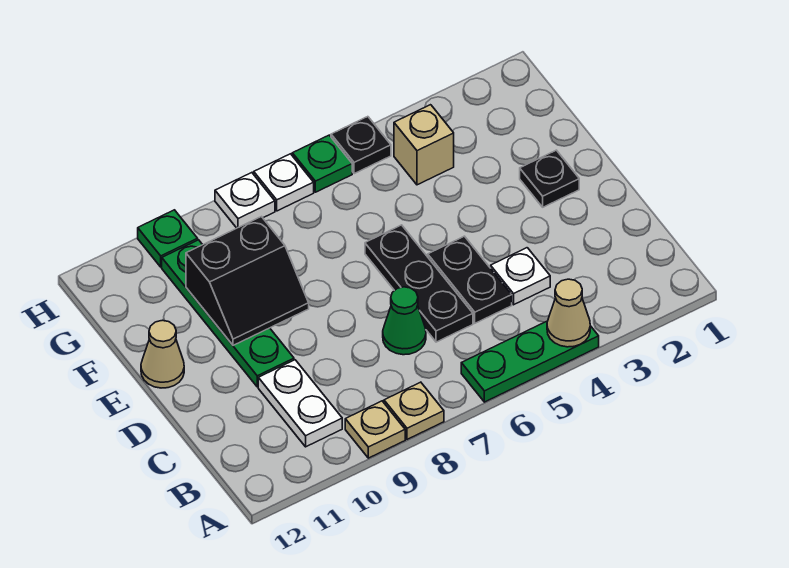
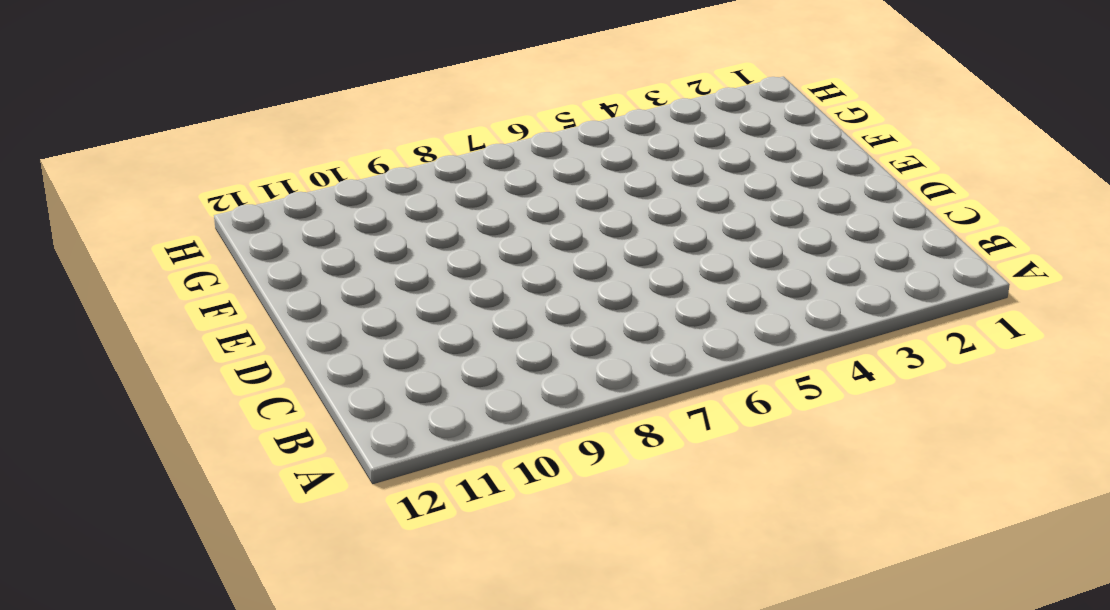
none -> green plate A4:A6 level 1
none -> tan plate A8 level 1
none -> tan plate A9 level 1

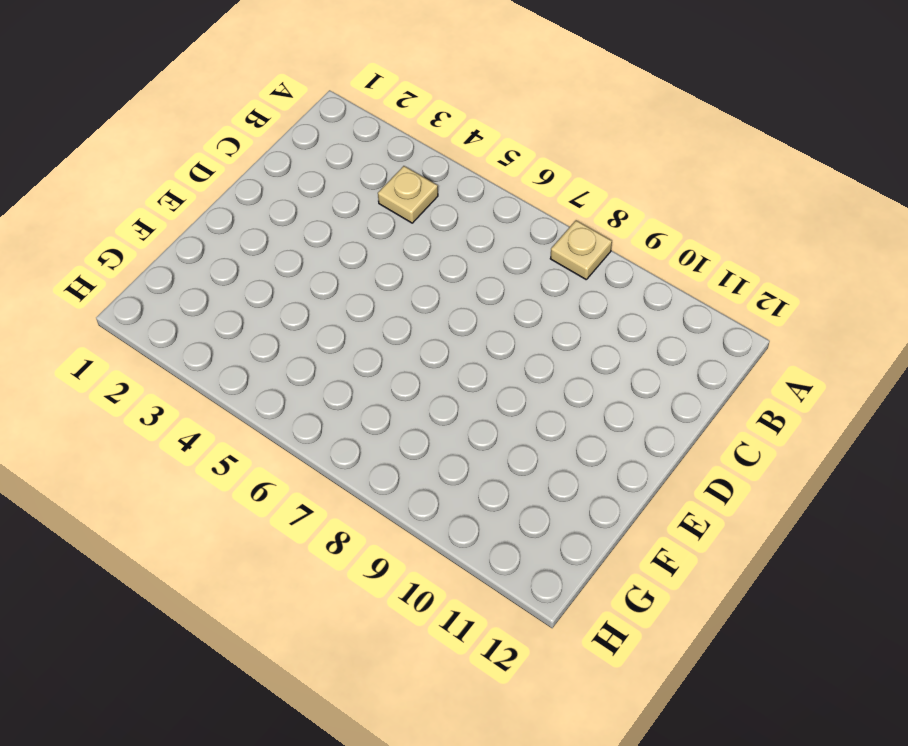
tan plate B4 level 1 -> tan plate A9 level 1
none -> green plate A4:A6 level 1
none -> white plate B10:C10 level 1
none -> white plate C4 level 1

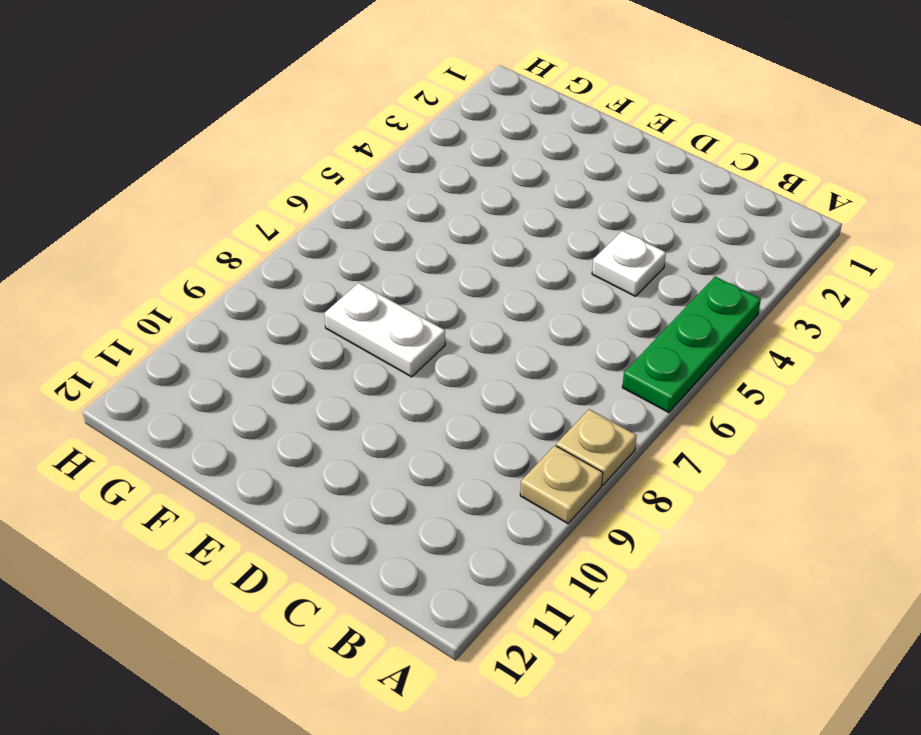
white plate E8:F8 level 1 -> white plate B10:C10 level 1
none -> black plate C5:D5 level 1
none -> black plate C6:E6 level 1
none -> green cone C7 level 1

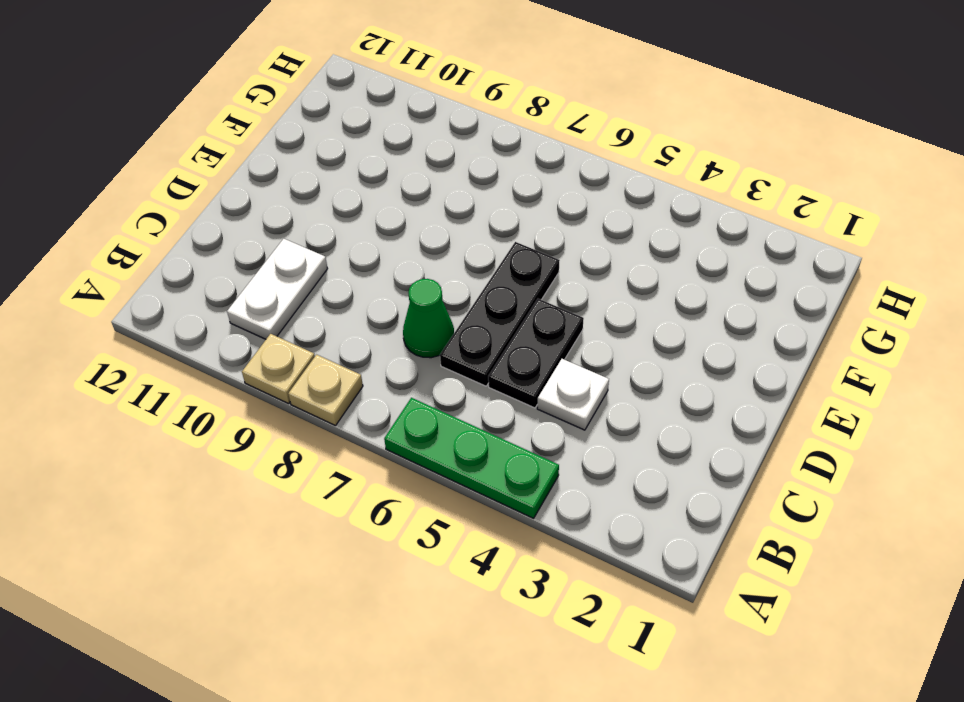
none -> green plate D10:G10 level 1
none -> black plate E2 level 1
none -> tan cone E12 level 1

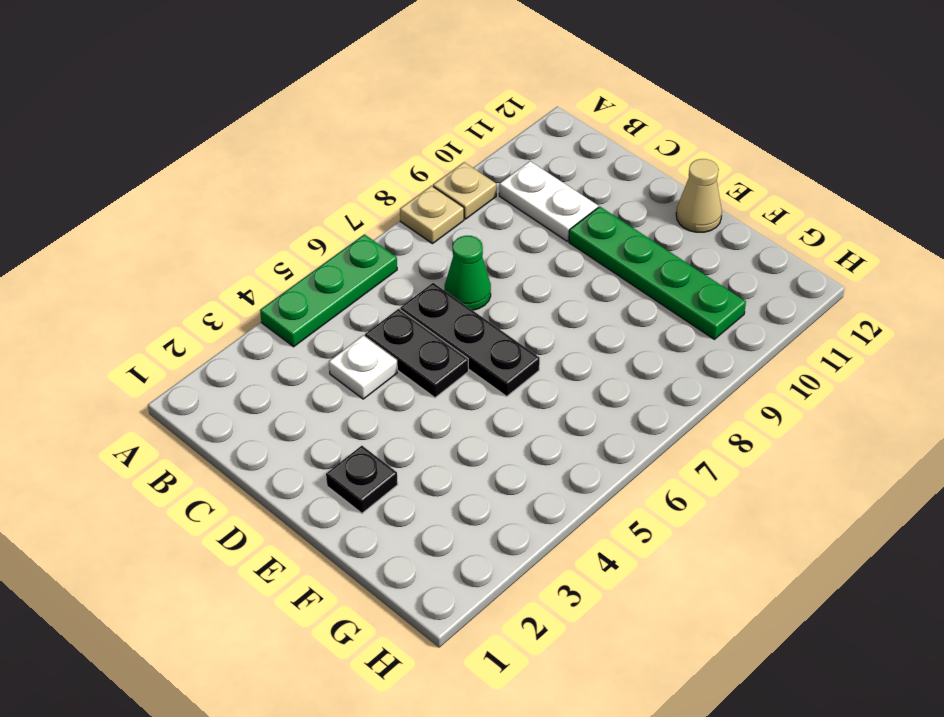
none -> tan brick G4 level 1
none -> black plate H5 level 1
none -> green plate H6 level 1

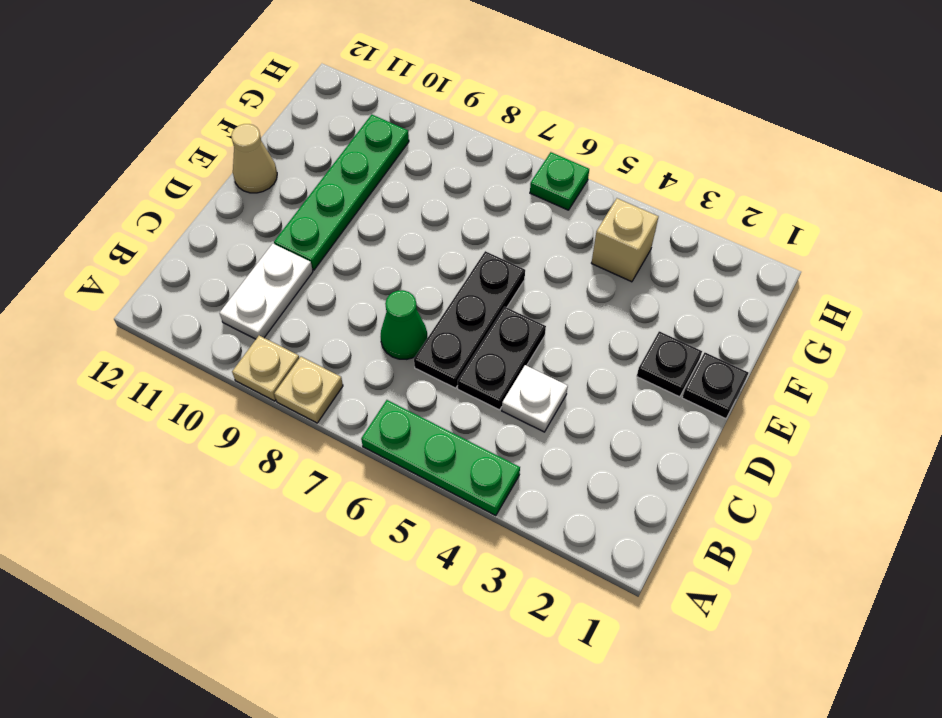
black plate E1 level 1 -> black plate H5 level 1
none -> white plate H7 level 1
none -> white plate H8 level 1
none -> green plate H10 level 1

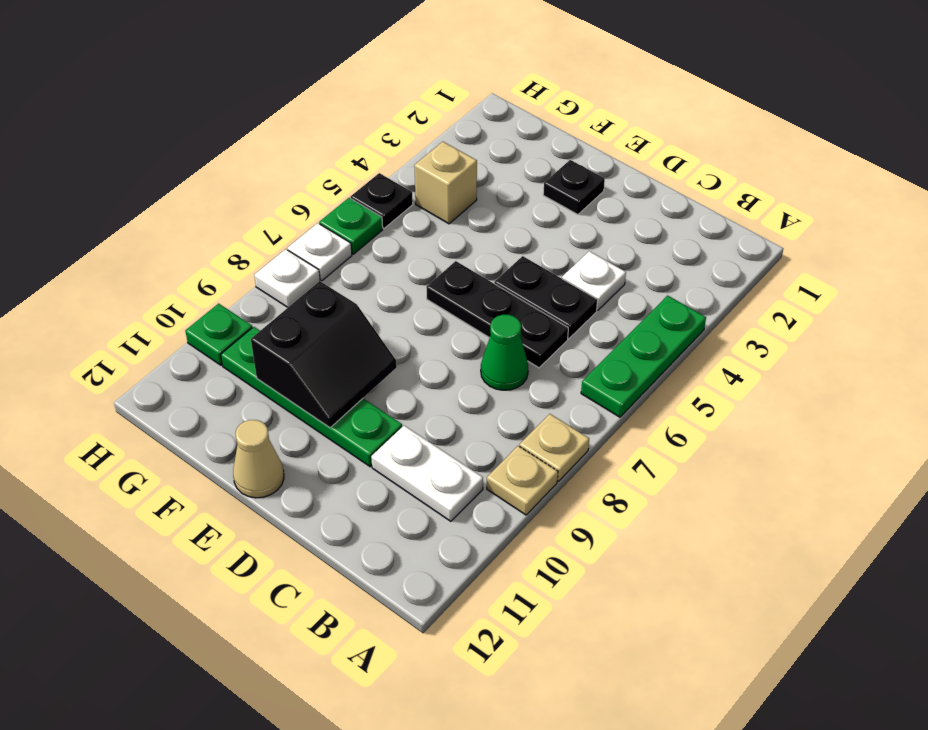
none -> tan cone A4 level 2

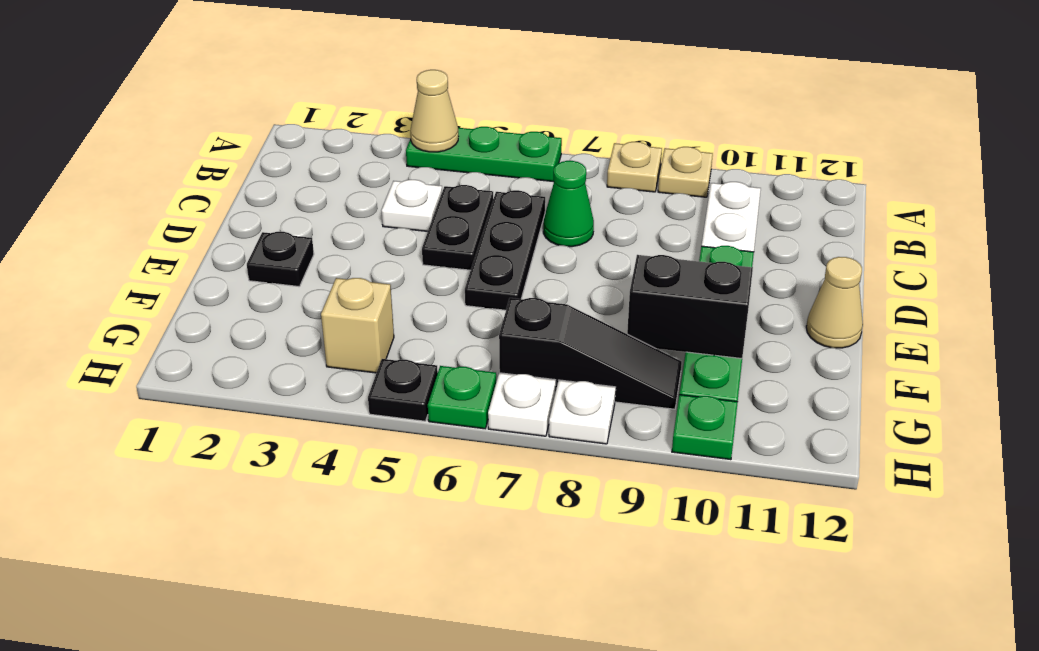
black slope G7:G9 level 1 top 7 -> none

